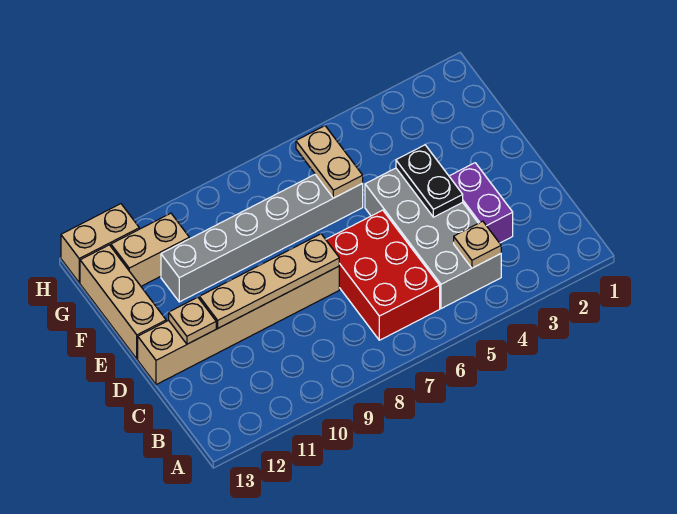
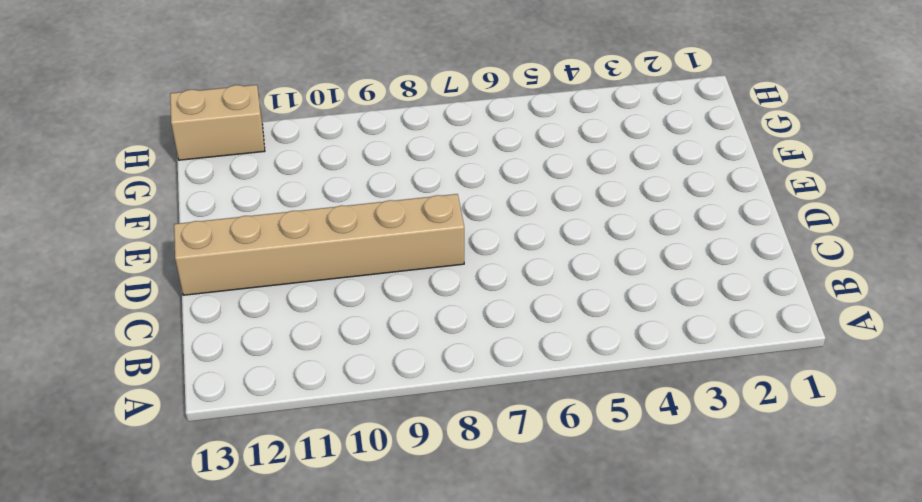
none -> grey brick B4:E5 level 1
none -> red brick B6:D7 level 1
none -> purple brick C3:D3 level 1

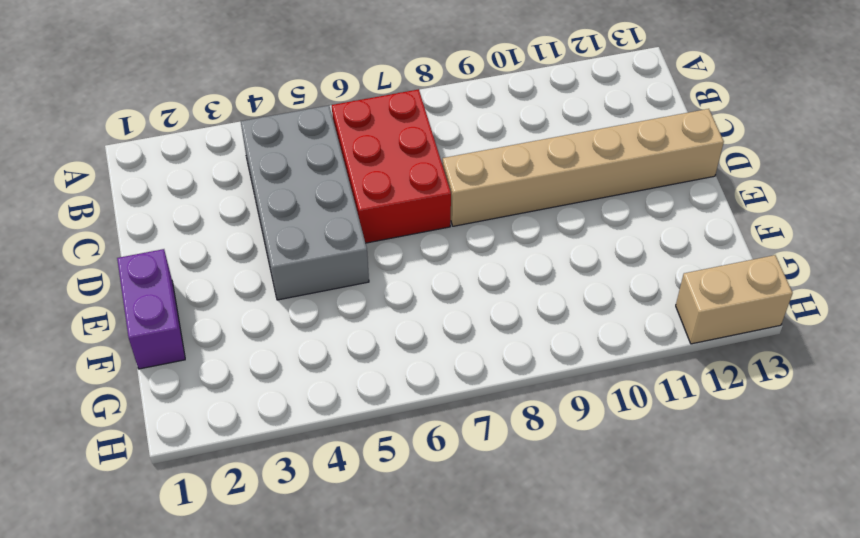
purple brick E1:F1 level 1 -> purple brick C3:D3 level 1
none -> tan brick E13:G13 level 1
none -> grey brick F6:F11 level 1
none -> tan brick G11:G12 level 1

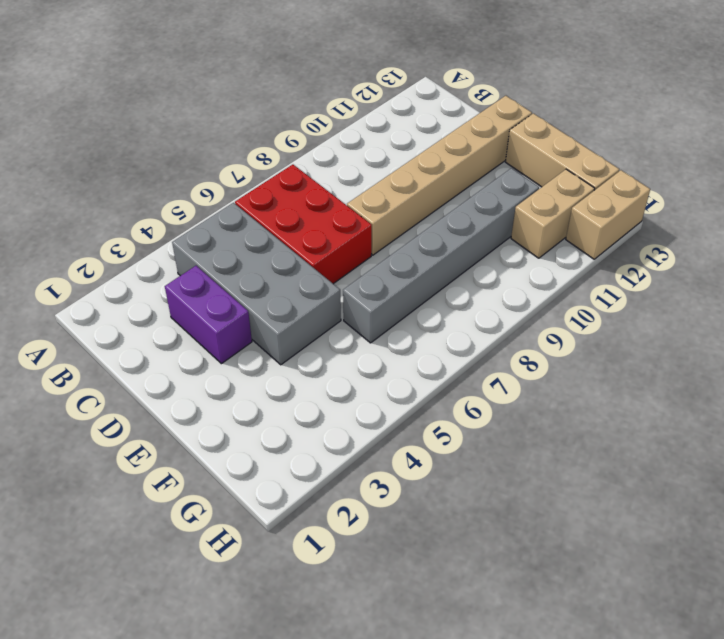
none -> tan plate B4 level 2
none -> black plate D4:E4 level 2
none -> tan plate D8:D11 level 2

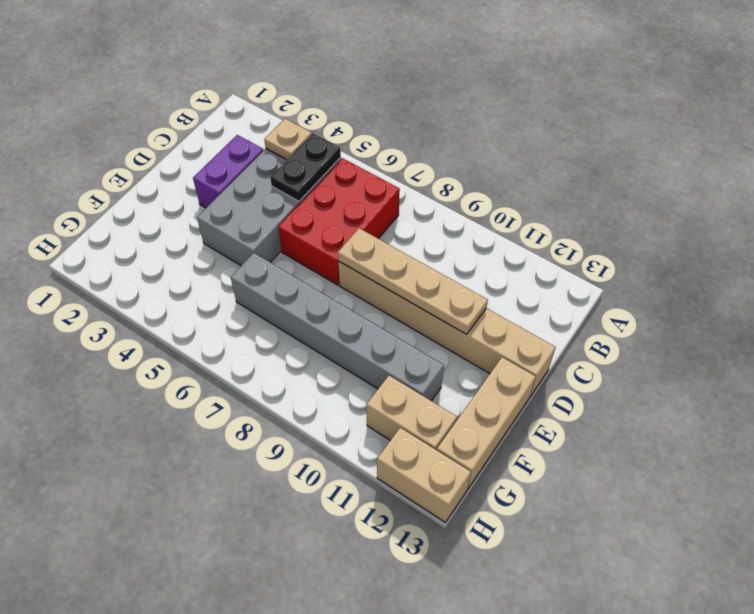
black plate B5:C5 level 2 -> black plate D4:E4 level 2
none -> tan plate D12 level 2
none -> tan plate F6:G6 level 2

